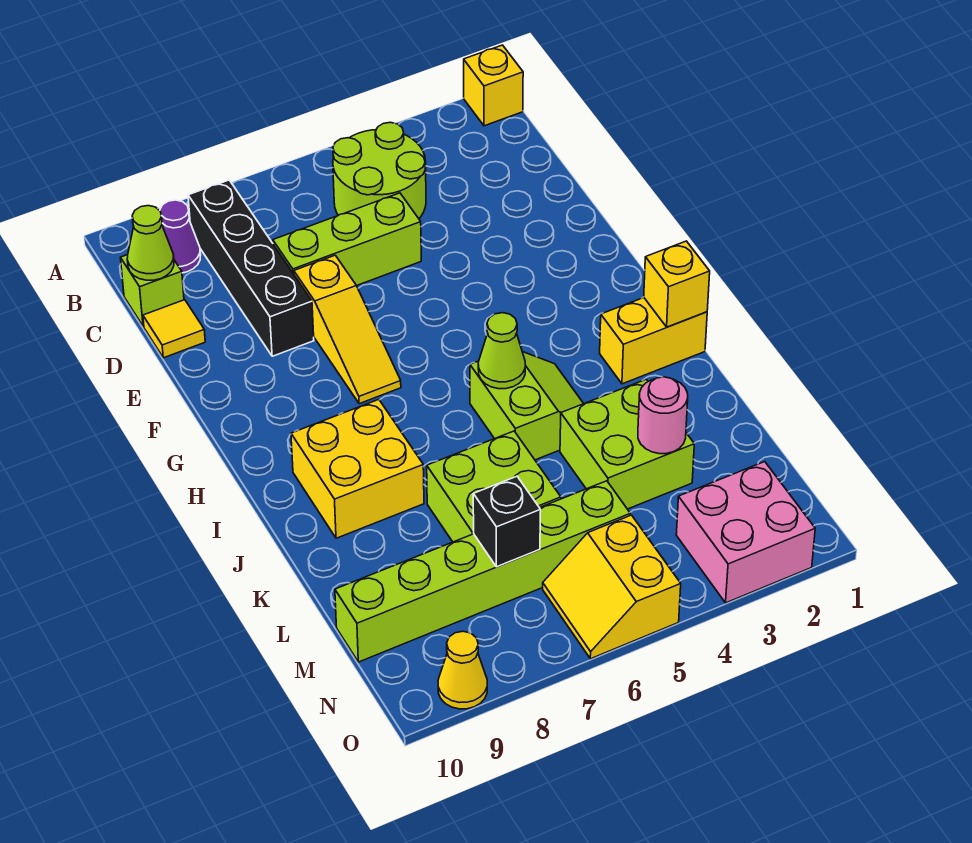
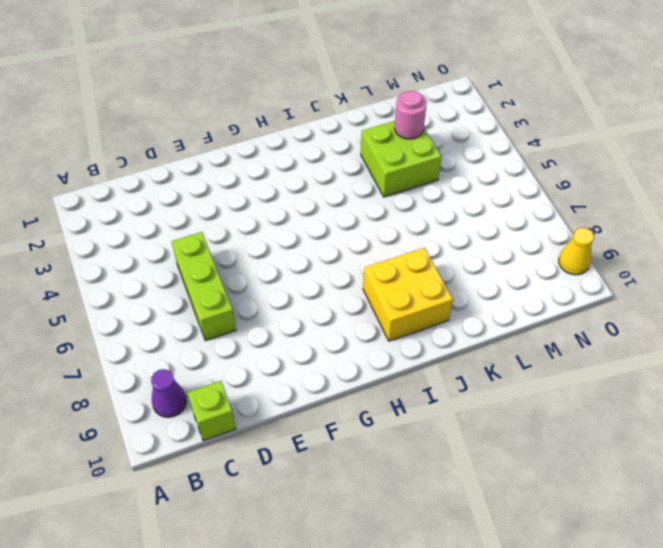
none -> yellow brick A1 level 1
none -> lime round brick B4:C5 level 1
none -> black brick B8:E8 level 1

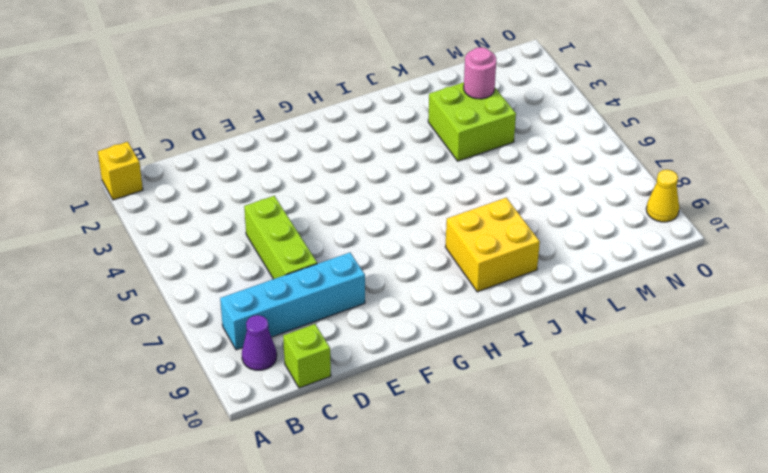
cyan brick B8:E8 level 1 -> black brick B8:E8 level 1
none -> lime round brick B4:C5 level 1
none -> yellow tile D10 level 1
none -> yellow slope E7:G7 level 1 top E

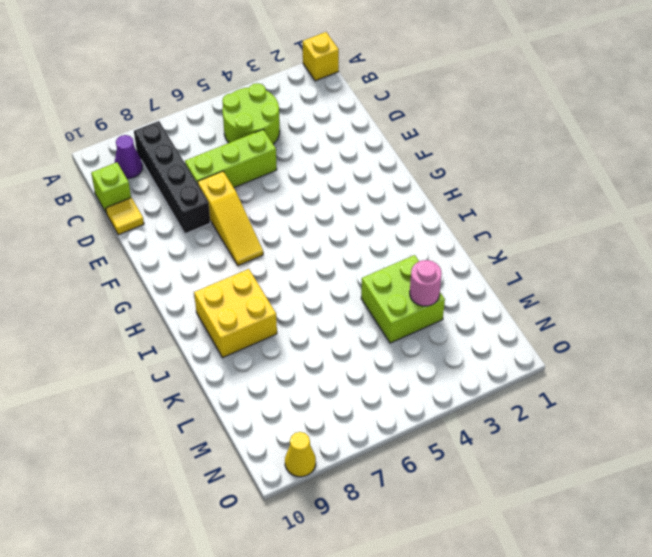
none -> yellow brick I1:I2 level 1
none -> lime slope I4:J5 level 1 top 5
none -> lime brick K6:L7 level 1

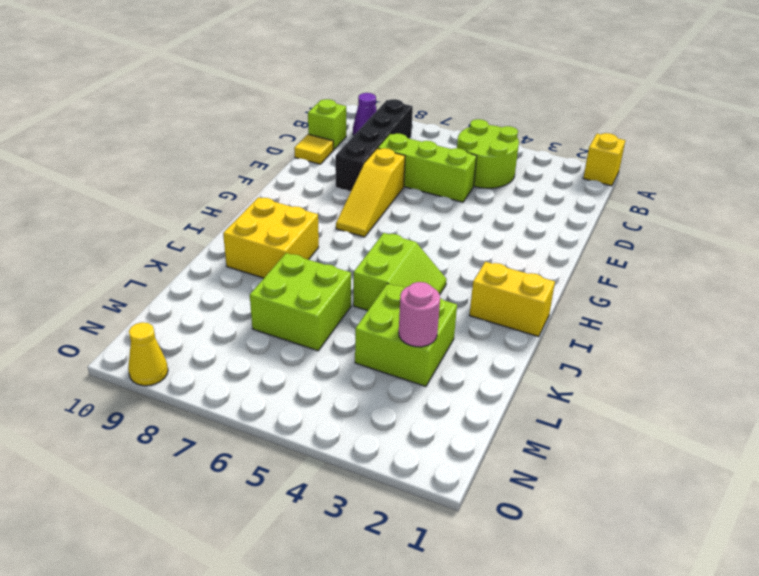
none -> lime brick M5:M10 level 1
none -> pink brick N2:O3 level 1
none -> yellow slope N5:O6 level 1 top 5

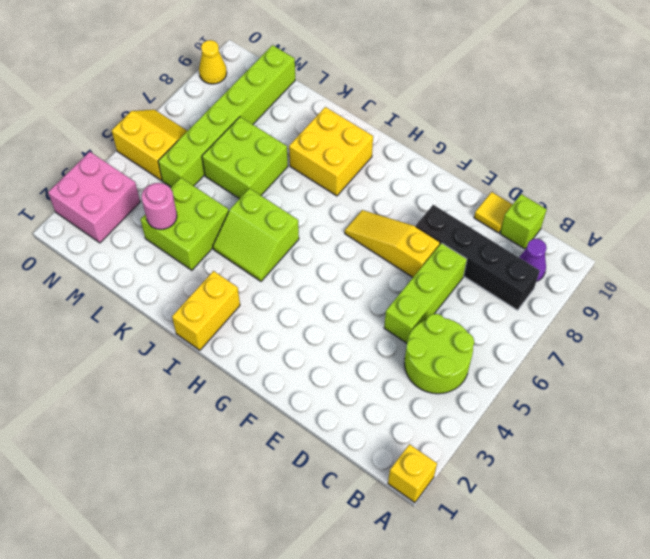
none -> lime cone C10 level 2
none -> yellow brick I1 level 2
none -> lime cone I5 level 2

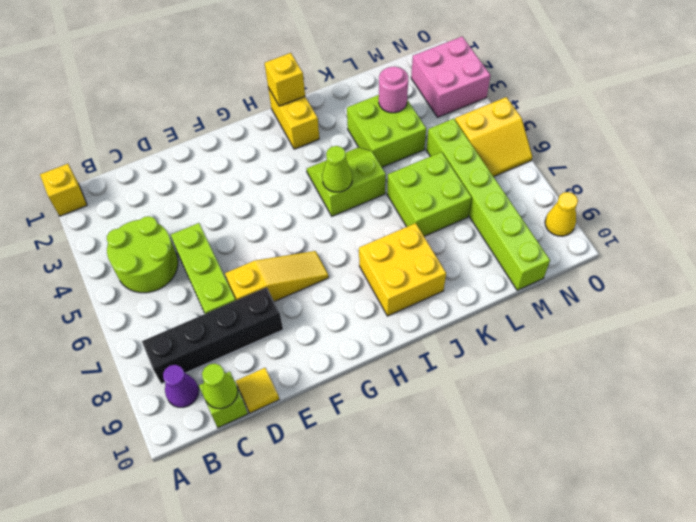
none -> black brick M7 level 2

